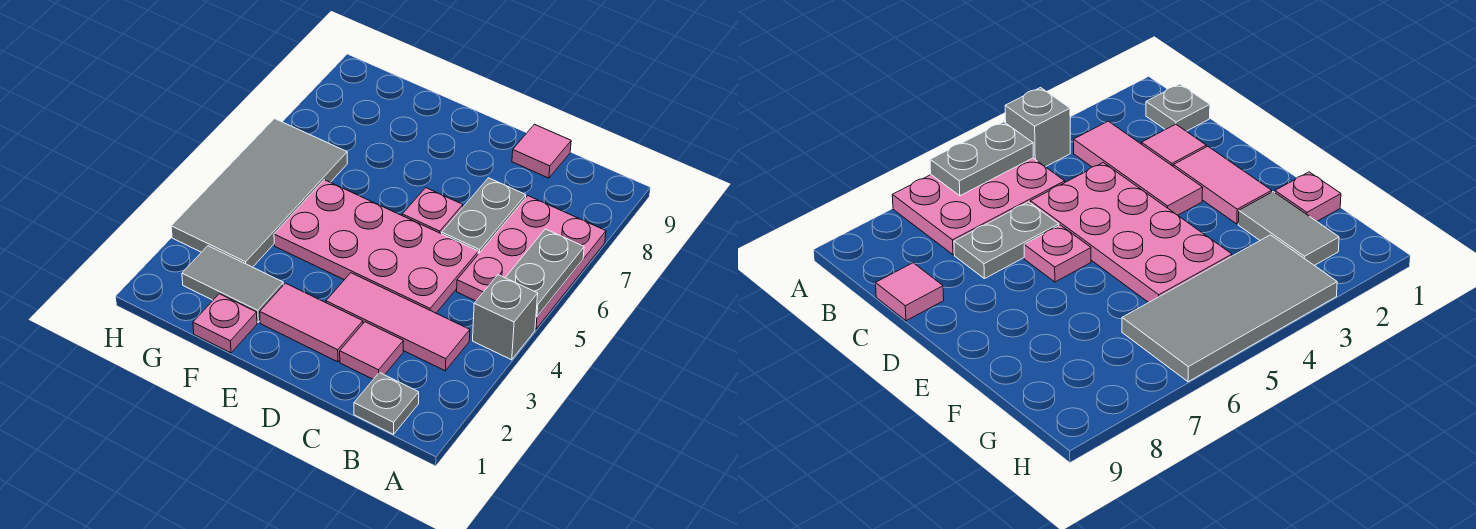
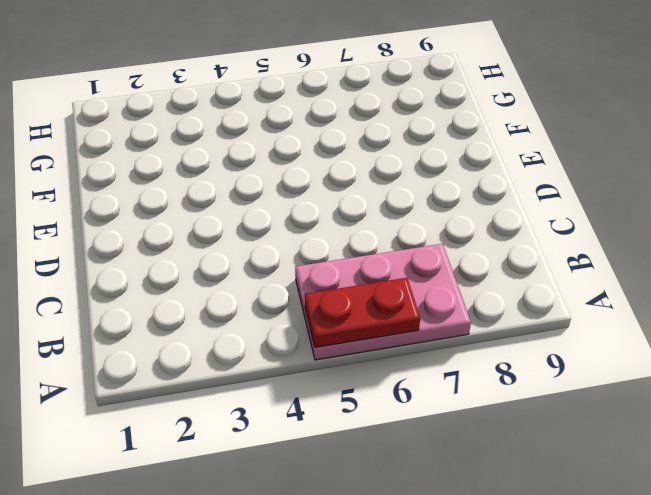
red plate A5:A6 level 2 -> grey plate A5:A6 level 2
none -> grey brick A4 level 1
none -> grey plate B1 level 1
none -> pink tile B3:D3 level 1

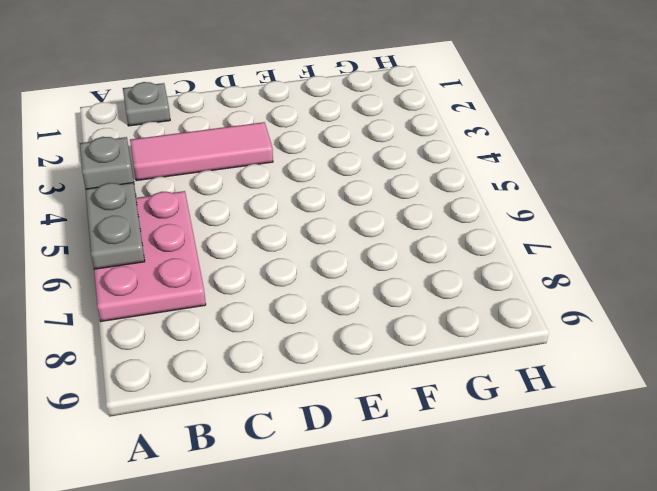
none -> pink tile C2 level 1
none -> pink plate C4:F5 level 1
none -> grey plate C6:C7 level 1

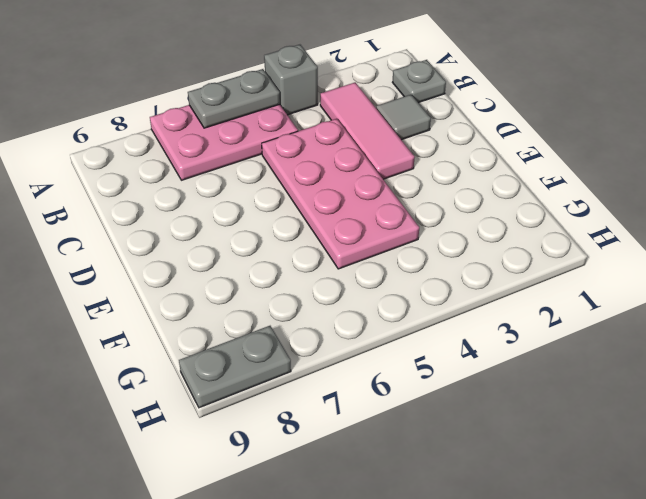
grey tile C2 level 1 -> pink tile C2 level 1
grey plate H8:H9 level 1 -> grey plate C6:C7 level 1
none -> pink tile C9 level 1
none -> pink tile D2:E2 level 1
none -> pink plate D6 level 1

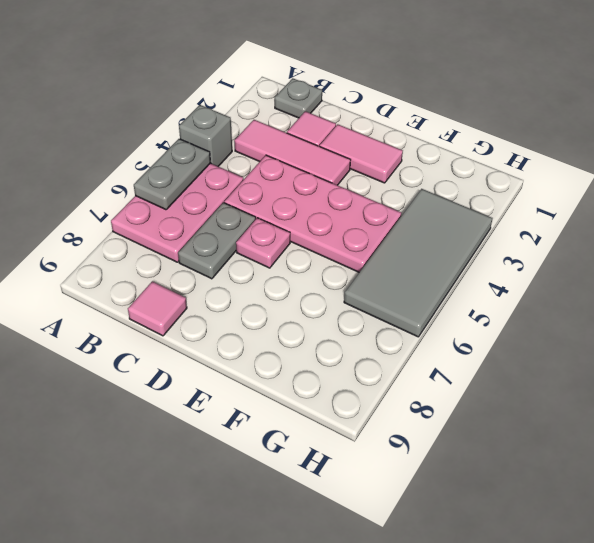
none -> pink plate F1 level 1
none -> grey tile F2:G2 level 1

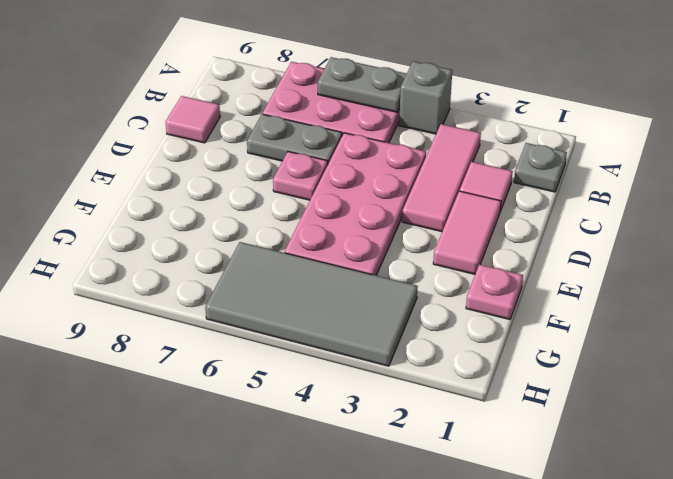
none -> grey tile F2:G2 level 1

